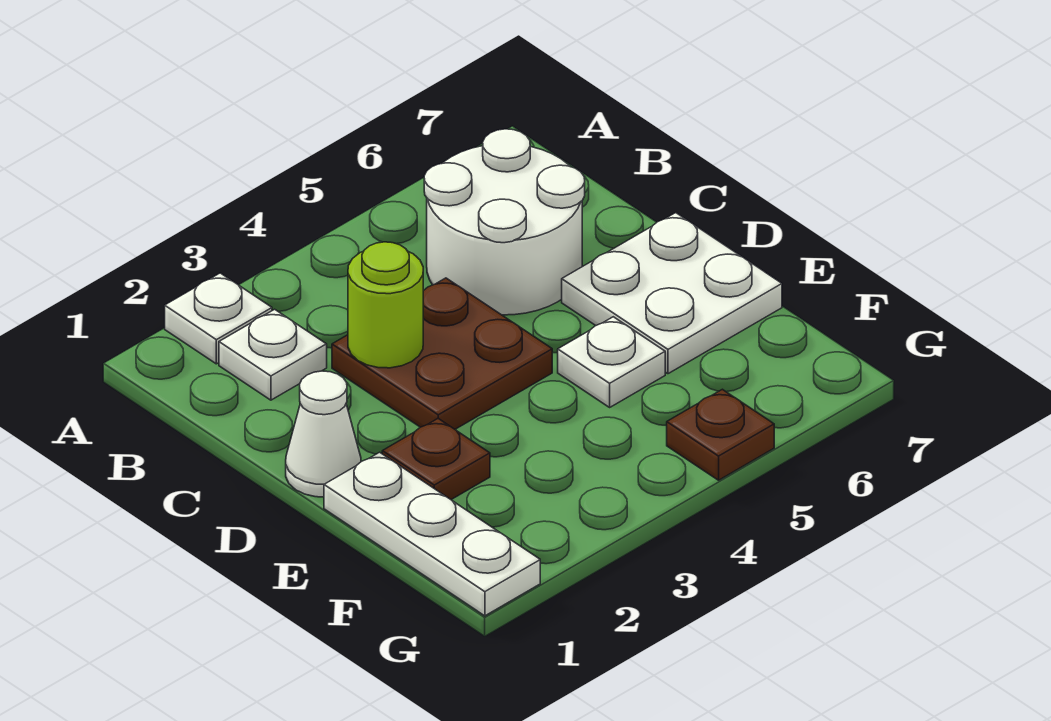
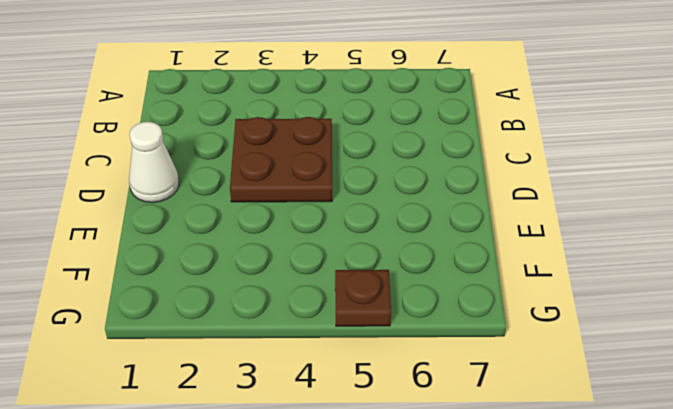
none -> white plate A2 level 1
none -> white plate B2 level 1

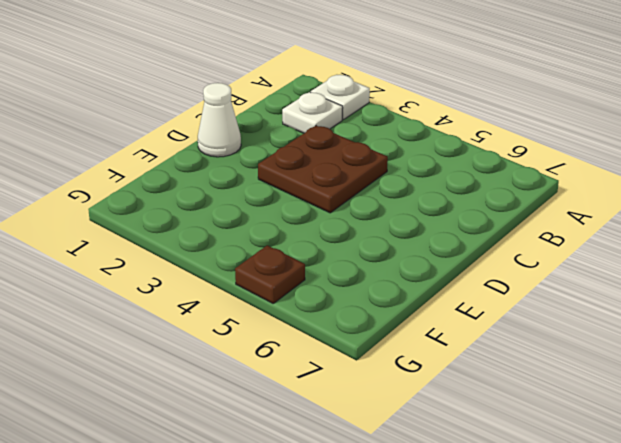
none -> white round brick B5:C6 level 1
none -> white plate D6:E7 level 1

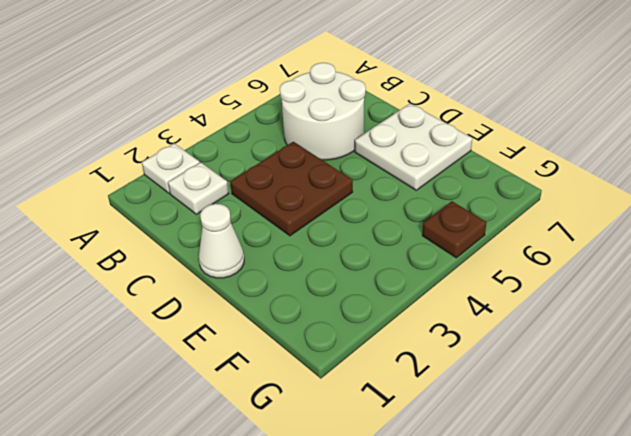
none -> white plate E1:G1 level 1
none -> brown plate E2 level 1

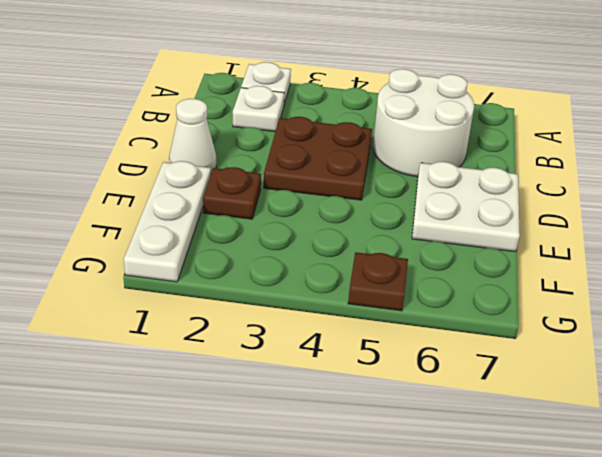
none -> white plate E5 level 1
none -> lime round brick C3 level 2

